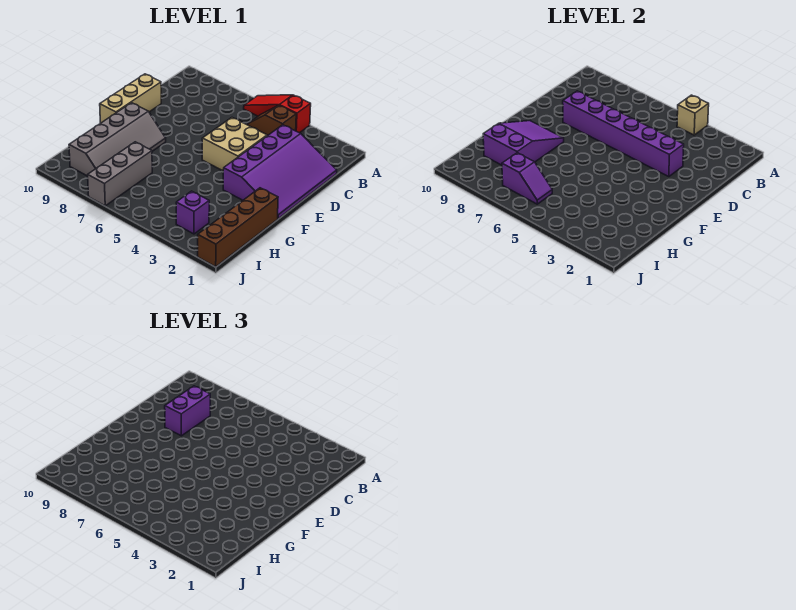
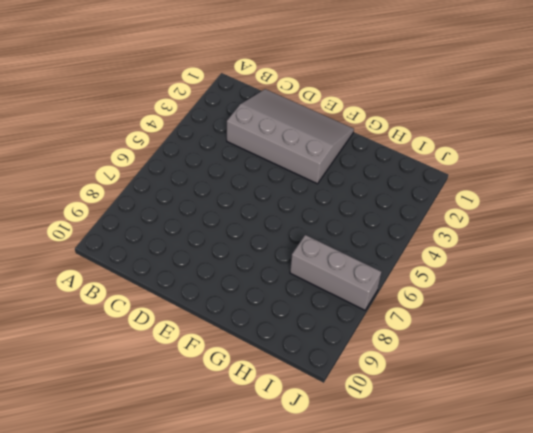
grey slope C1:F3 level 1 top 3 -> purple slope C1:F3 level 1 top 3
none -> red slope A4:A6 level 1 top 4
none -> brown slope B4:B5 level 1 top 4
none -> tan brick D4:E5 level 1

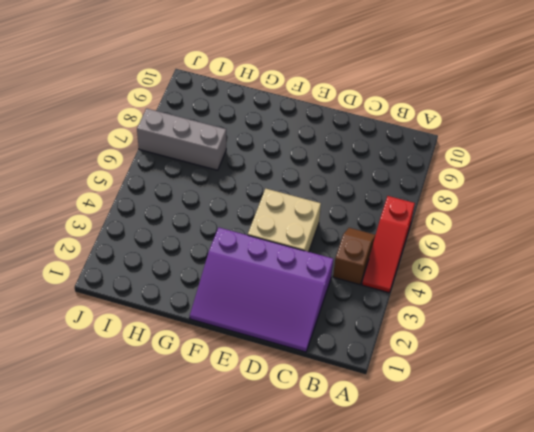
red slope A4:A6 level 1 top 6 -> red slope A4:A6 level 1 top 4
none -> tan brick D10:F10 level 1
none -> grey slope F8:I9 level 1 top 9
none -> brown brick G1:J1 level 1

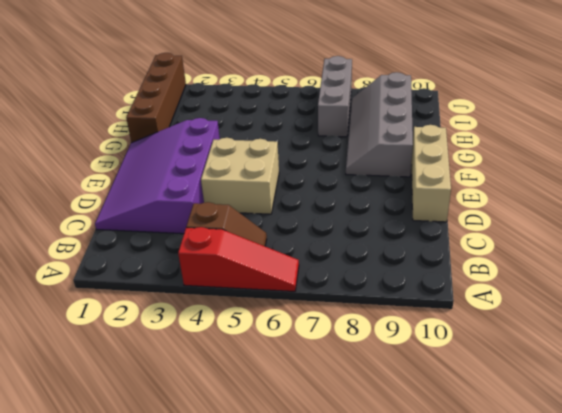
none -> purple brick I3 level 1
none -> tan brick A4 level 2
none -> purple brick D3:D8 level 2

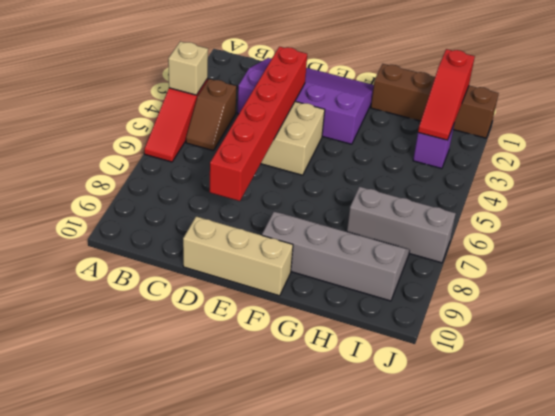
red brick D3:D8 level 2 -> purple brick D3:D8 level 2
red slope I1:I3 level 2 top 1 -> none
none -> purple slope F8:H9 level 2 top H
none -> purple slope I6:I7 level 2 top 7
none -> purple brick C8:D8 level 3

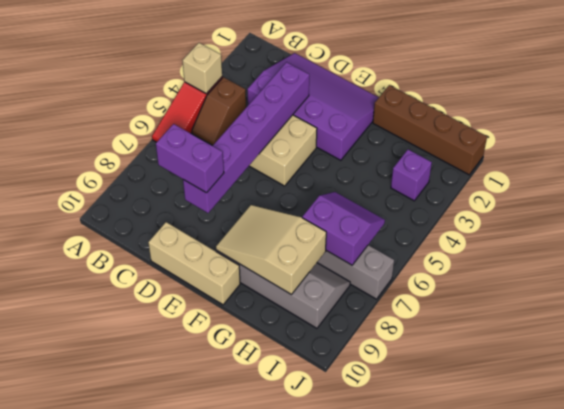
tan slope F8:H9 level 2 top H -> purple slope F8:H9 level 2 top H
purple slope H6:I7 level 2 top 7 -> purple slope I6:I7 level 2 top 7

